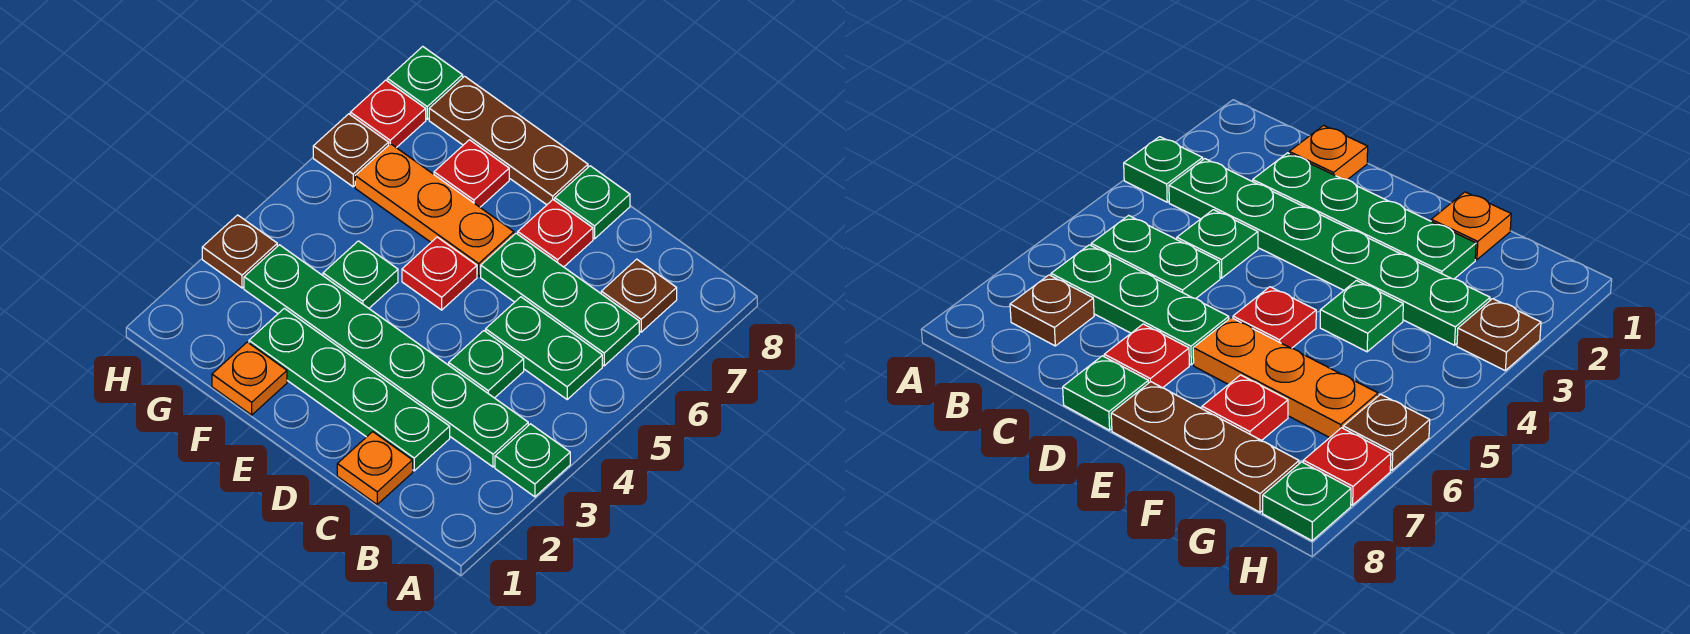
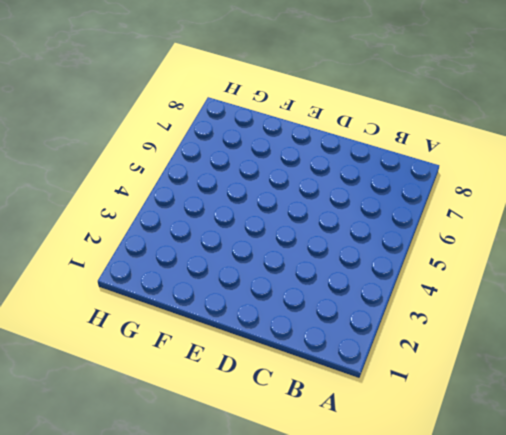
none -> green plate A3 level 1
none -> green plate B3:G3 level 1
none -> green plate B5:C5 level 1

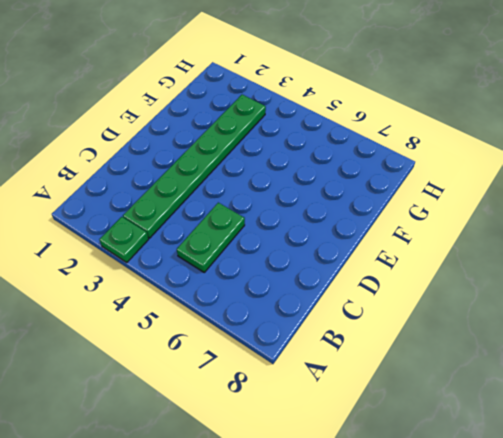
none -> green plate B6:D6 level 1
none -> brown plate B7 level 1
none -> orange plate C1 level 1

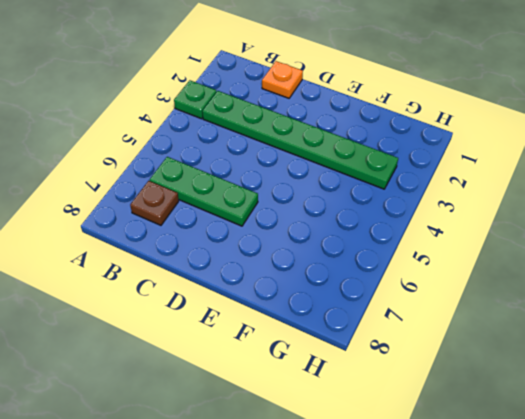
none -> green plate B5:C5 level 1
none -> green plate C2:F2 level 1
none -> green plate C4 level 1

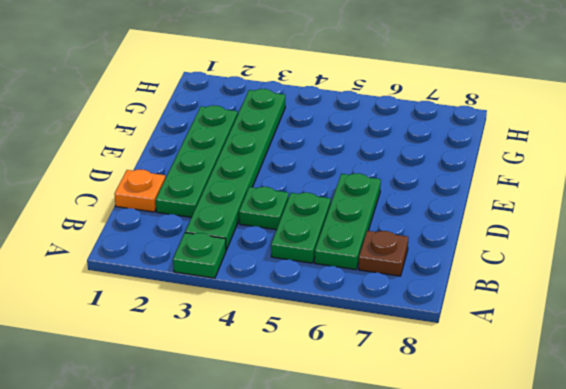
none -> red plate D7 level 1
none -> green plate D8 level 1
none -> red plate E5 level 1

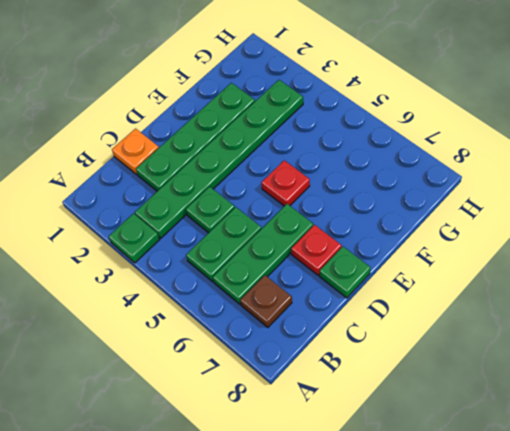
none -> orange plate E6:G6 level 1
none -> brown plate E8:G8 level 1
none -> orange plate F1 level 1

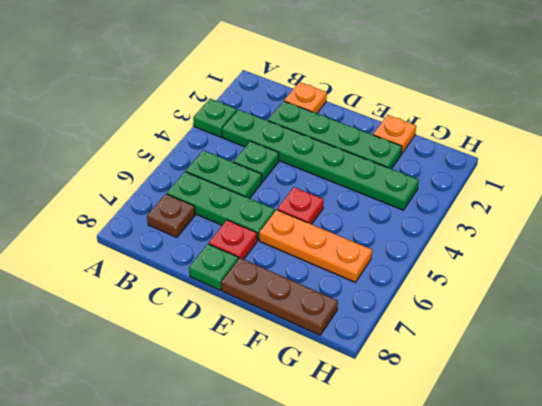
none -> green plate F4 level 1
none -> red plate F7 level 1
none -> brown plate H3 level 1

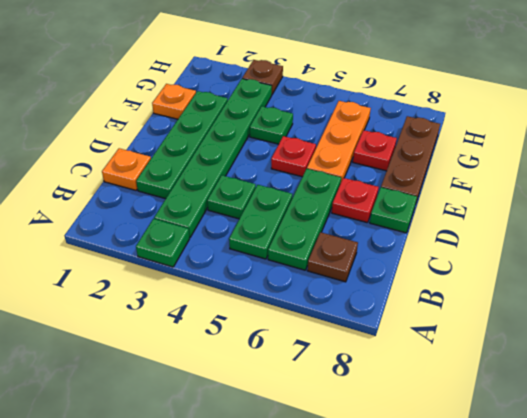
none -> brown plate H6 level 1
none -> red plate H7 level 1
none -> green plate H8 level 1

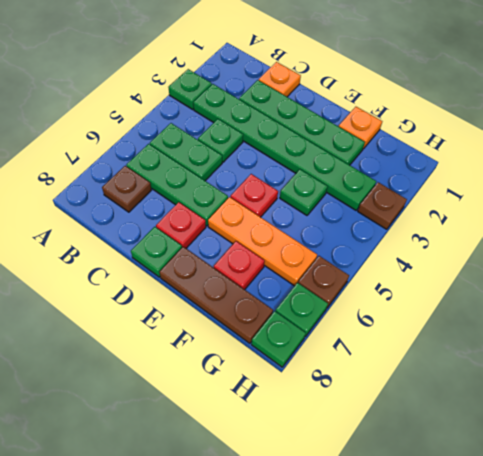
green plate H7 level 1 -> red plate H7 level 1

